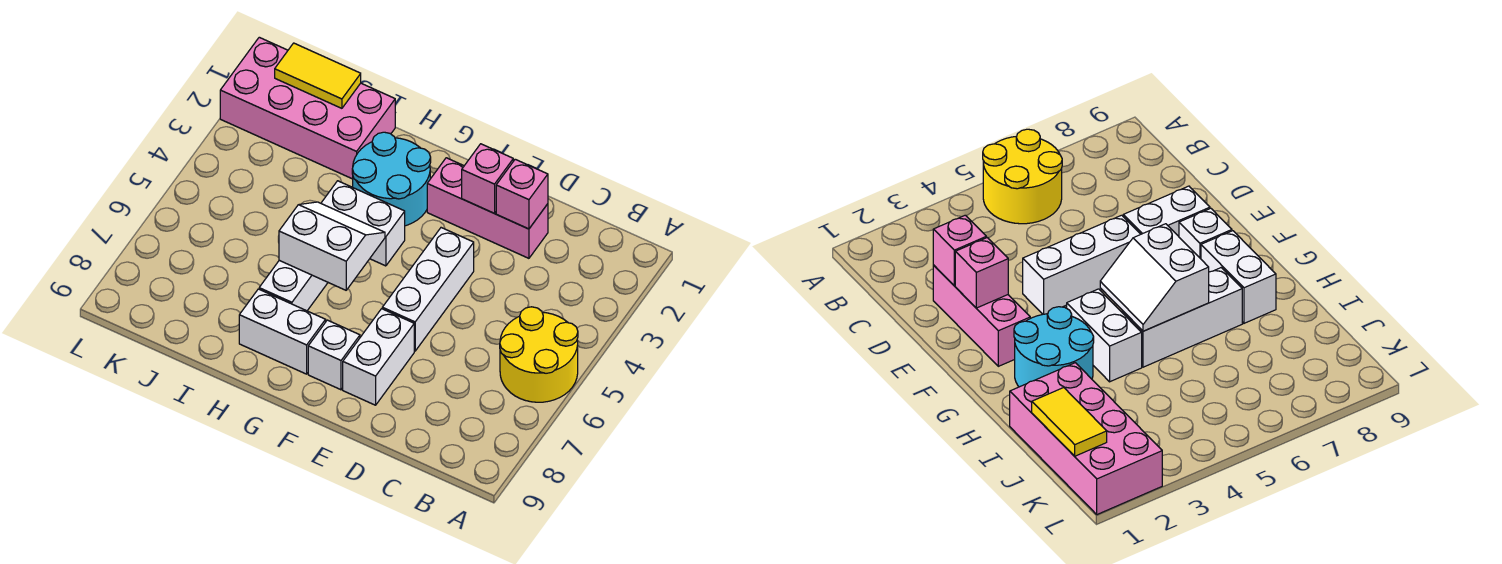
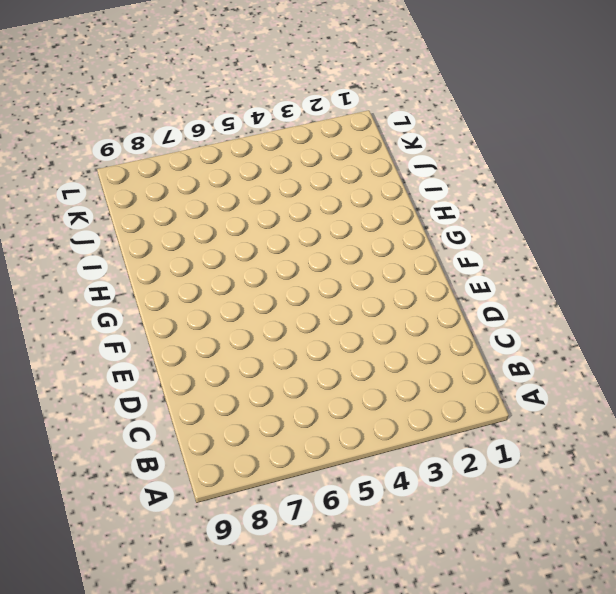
none -> yellow round brick A5:B6 level 1
none -> pink brick D2:F2 level 1
none -> white brick E4:E6 level 1

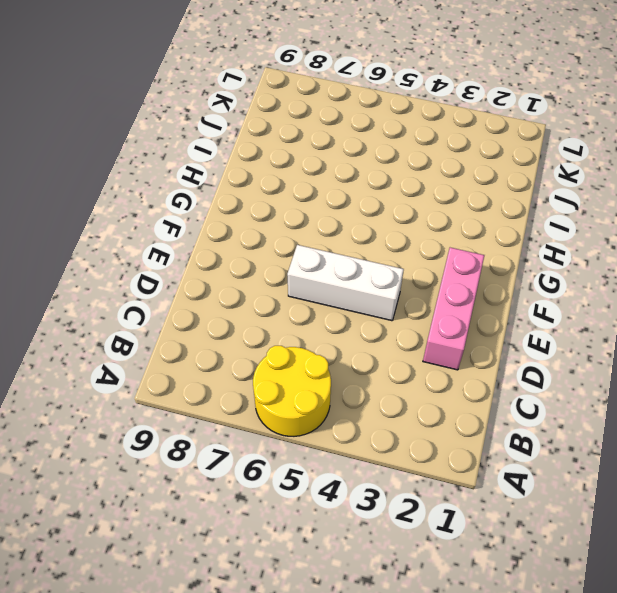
none -> white brick E7:E8 level 1
none -> white brick F8 level 1
none -> cyan round brick G2:H3 level 1

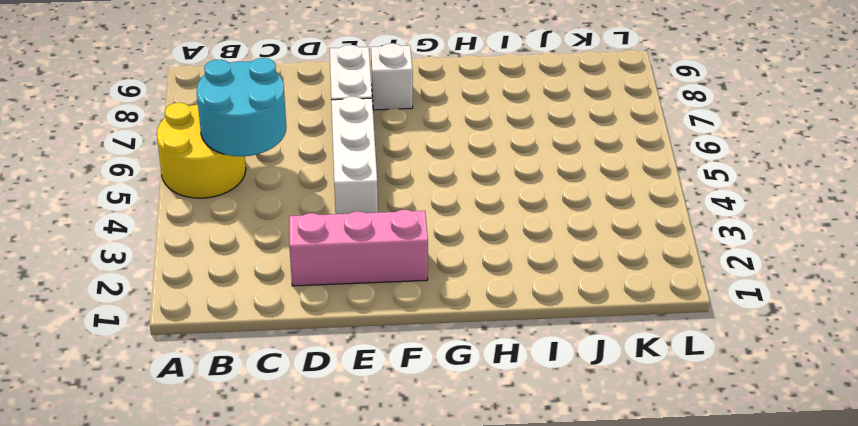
cyan round brick B5:C6 level 2 -> cyan round brick G2:H3 level 1
none -> white brick G4:H4 level 1
none -> white brick G8:H8 level 1
none -> white brick H5:H7 level 1

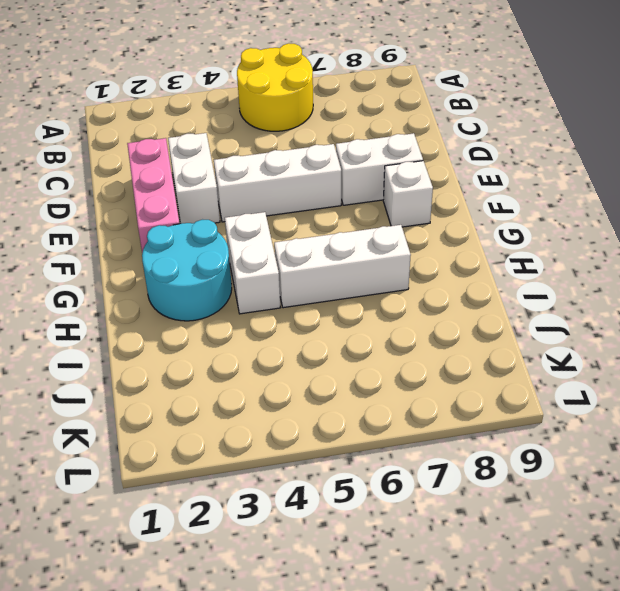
white brick D3:E3 level 1 -> white brick G8:H8 level 1
none -> pink brick I1:L2 level 1
none -> pink brick D2 level 2
none -> pink brick E2 level 2

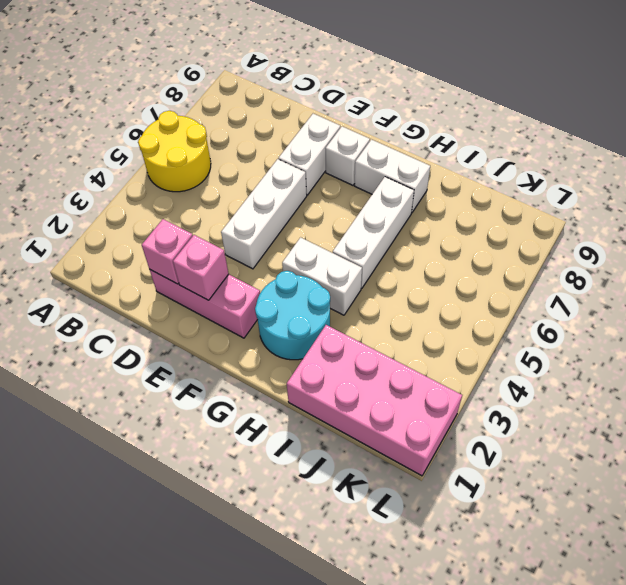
none -> white slope G5:H6 level 2 top 6
none -> yellow tile J1:K1 level 2

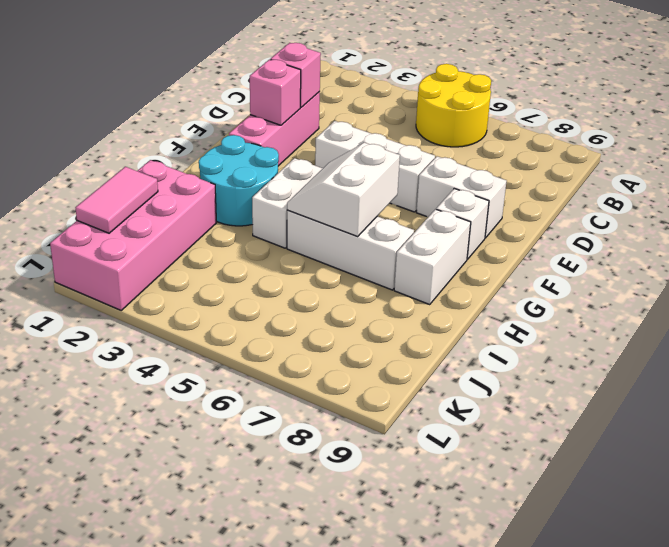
pink tile J1:K1 level 2 -> yellow tile J1:K1 level 2

